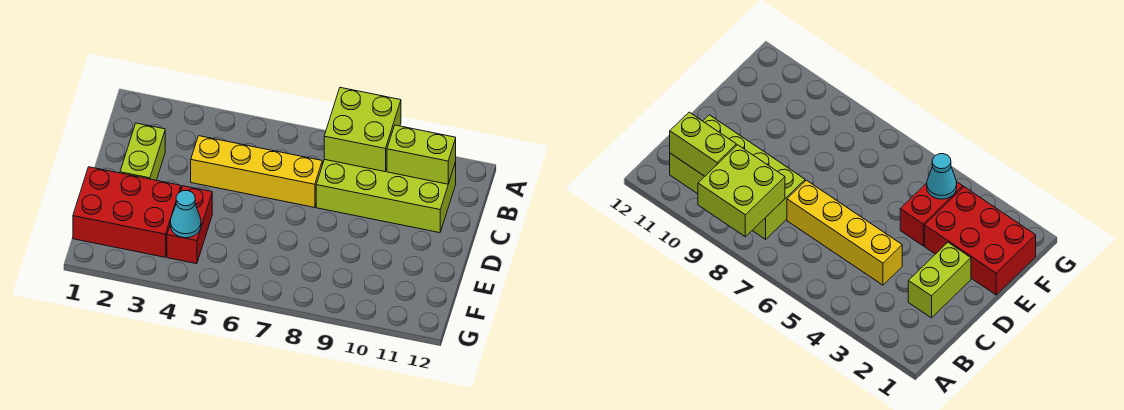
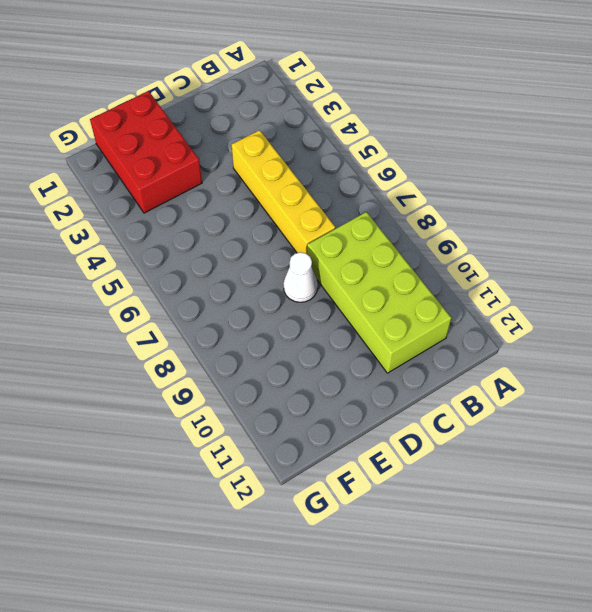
white cone D8 level 1 -> none
none -> lime brick C2:D2 level 1
none -> red brick E4:F4 level 1

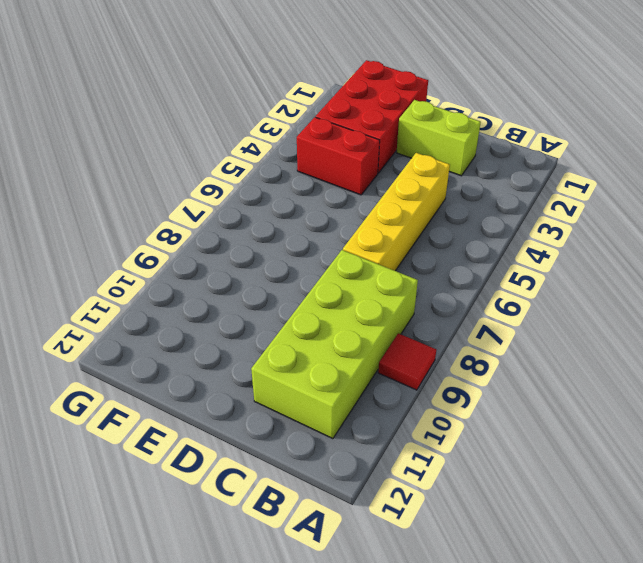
red tile A9 level 1 -> none
none -> lime brick A8:B9 level 2
none -> lime brick B10:B11 level 2

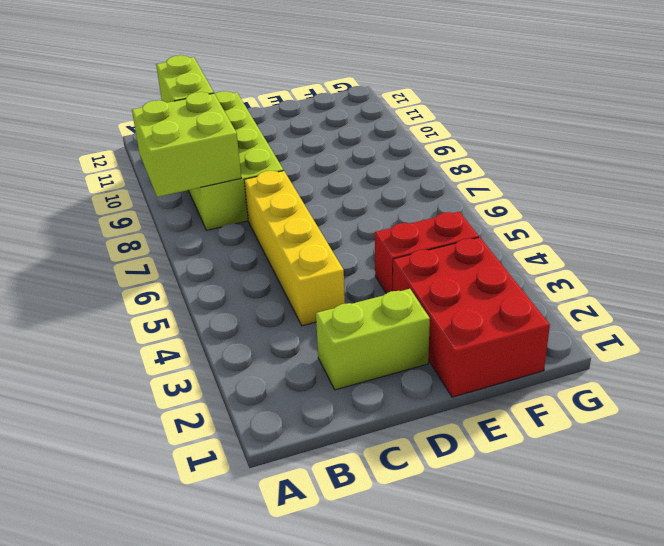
none -> cyan cone F4 level 2

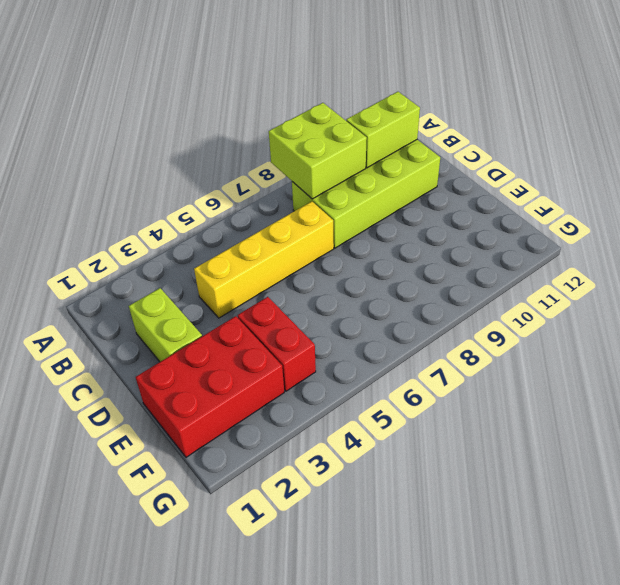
none -> cyan cone F4 level 2

